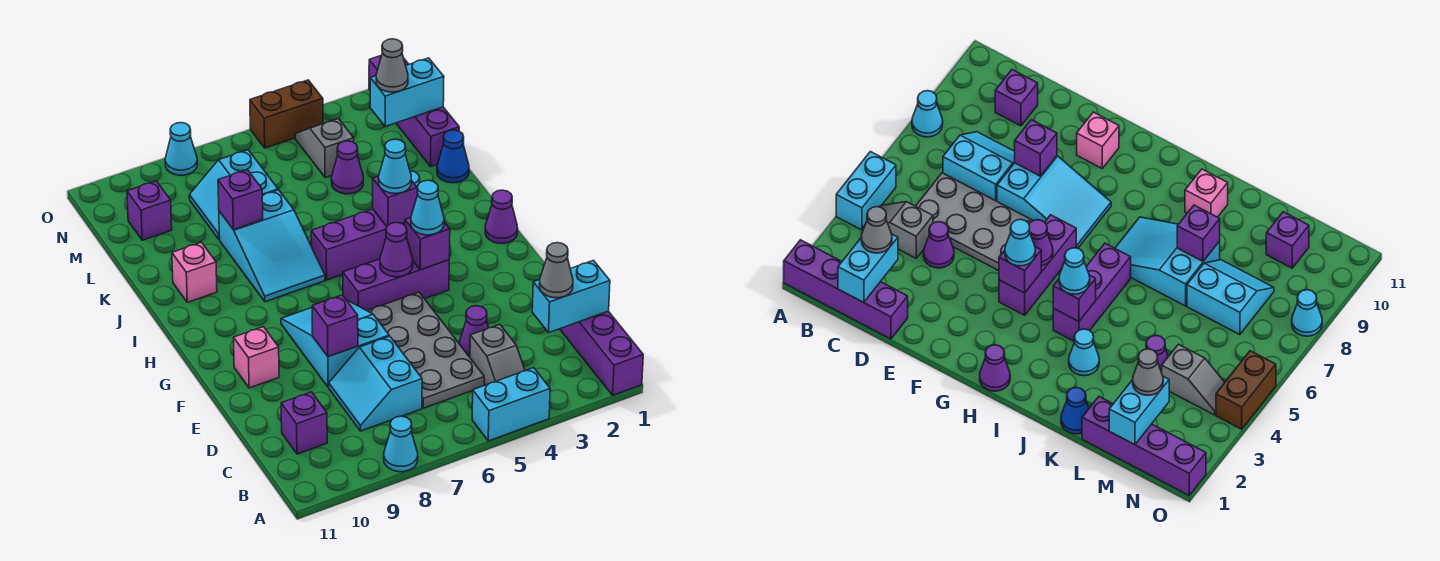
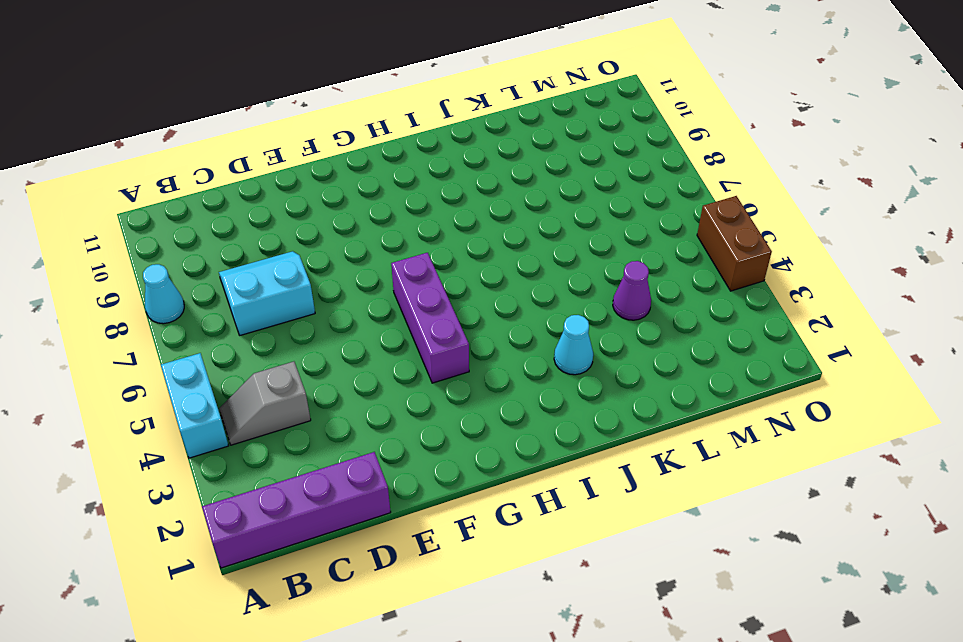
none -> grey plate C5:F6 level 1
none -> purple brick C10 level 1
none -> purple cone D4 level 1
none -> cyan slope E7:G8 level 1 top E

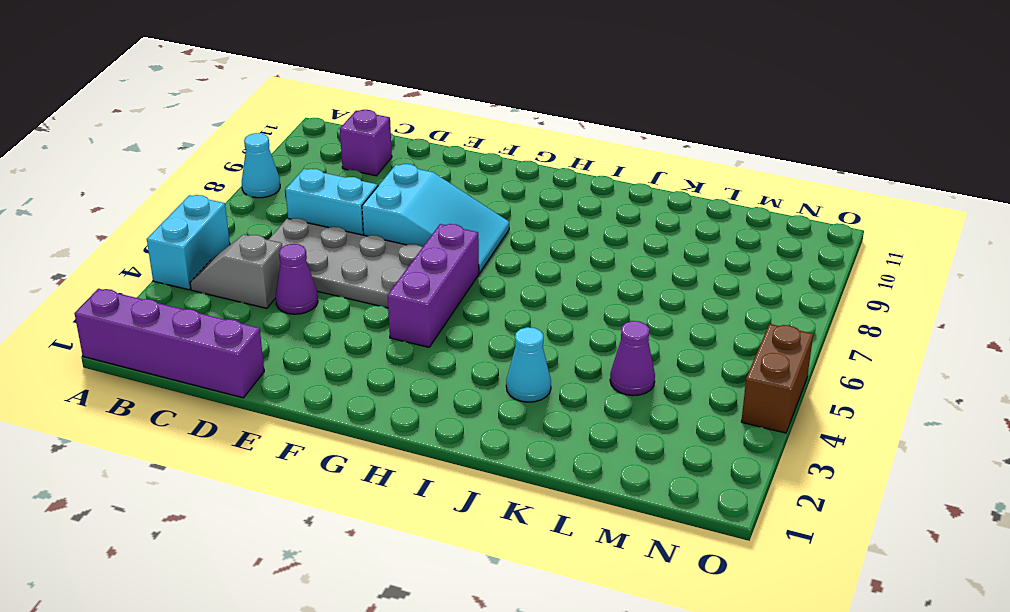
none -> pink brick F10 level 1
none -> purple cone H1 level 1
none -> purple brick I4:I6 level 1
none -> cyan slope I7:K8 level 1 top K

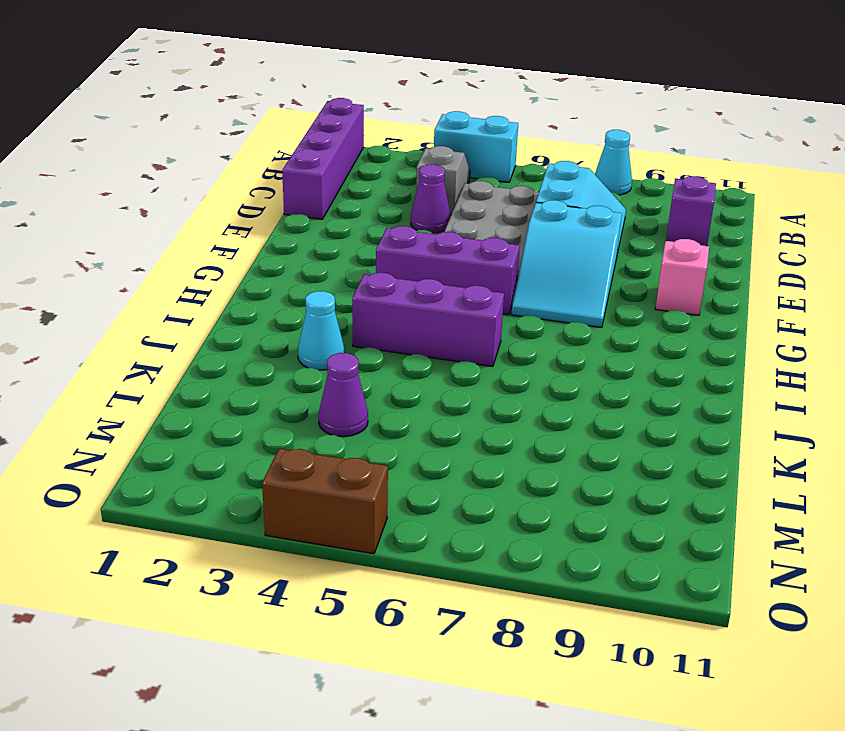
none -> purple cone H1 level 1
none -> cyan slope I7:K8 level 1 top K
none -> pink brick J10 level 1
none -> blue cone K1 level 1

